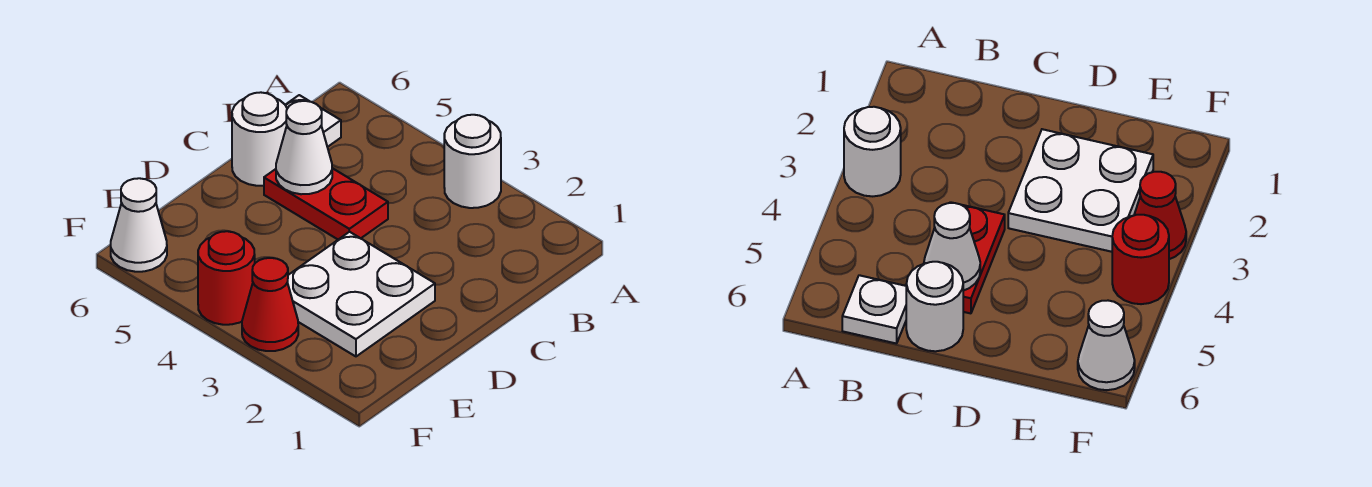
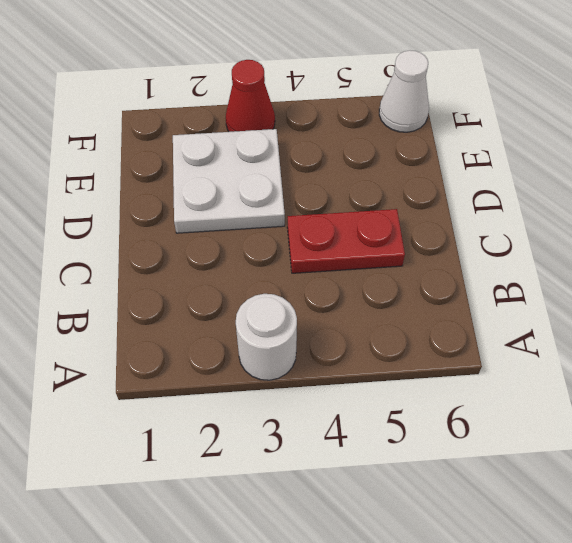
none -> white plate B6 level 1
none -> white round brick C6 level 1

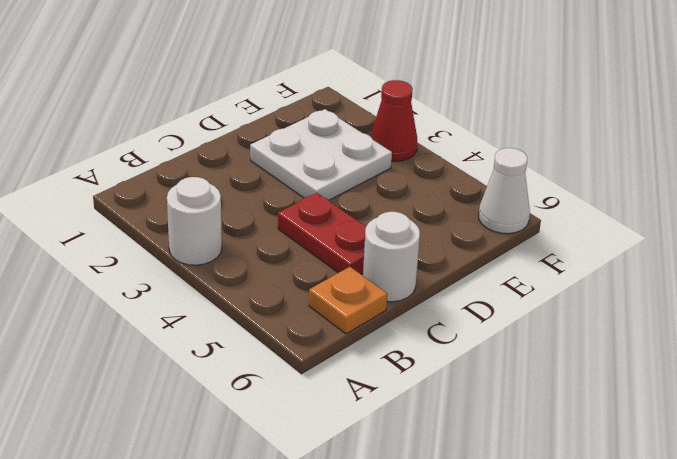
orange plate B6 level 1 -> white plate B6 level 1
none -> red round brick F4 level 1
none -> white cone C5 level 2

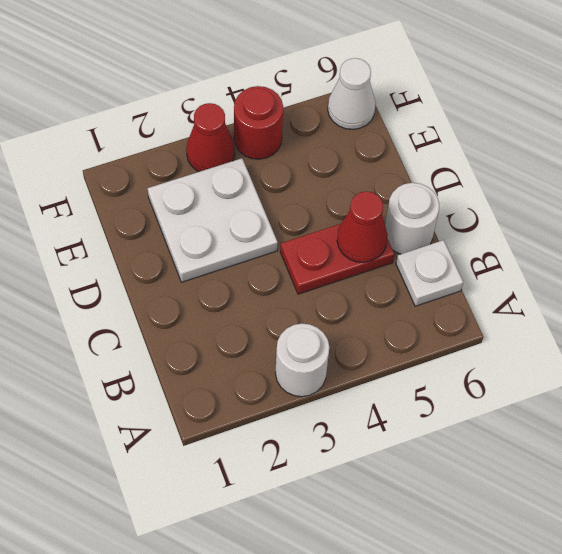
red cone C5 level 2 -> white cone C5 level 2

